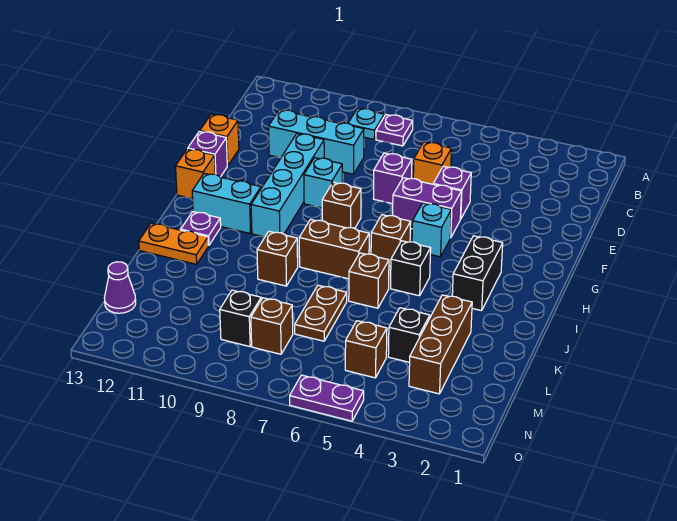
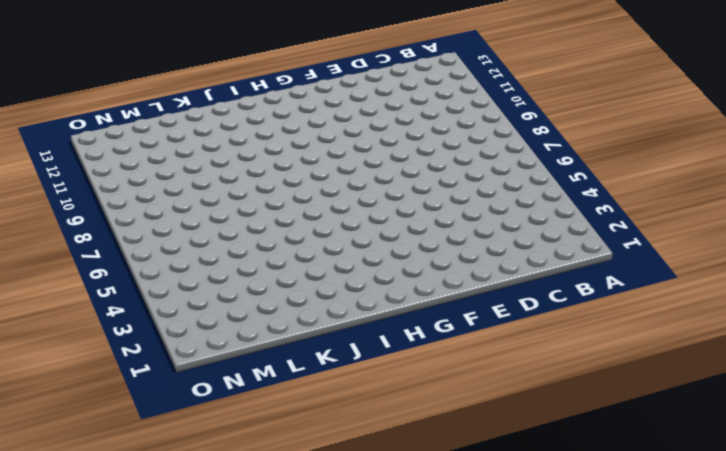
none -> purple plate B8 level 1
none -> cyan plate B9 level 1
none -> orange brick D6 level 1
none -> cyan brick D9:D11 level 1

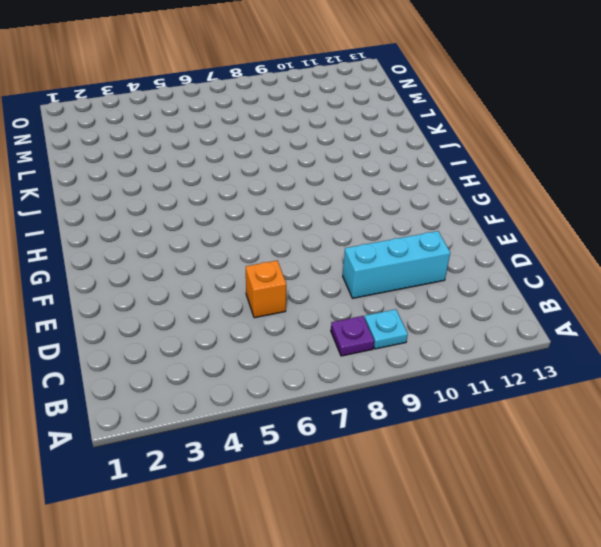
none -> purple brick E5 level 1
none -> purple brick E7 level 1
none -> cyan brick E10:H10 level 1
none -> orange brick E13 level 1

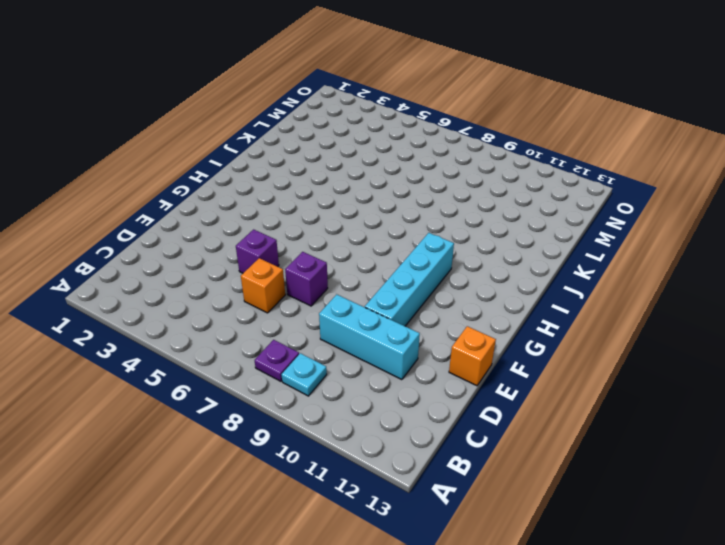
none -> purple brick F5:F6 level 1
none -> cyan brick F9 level 1
none -> purple brick F13 level 1
none -> cyan brick G5 level 1

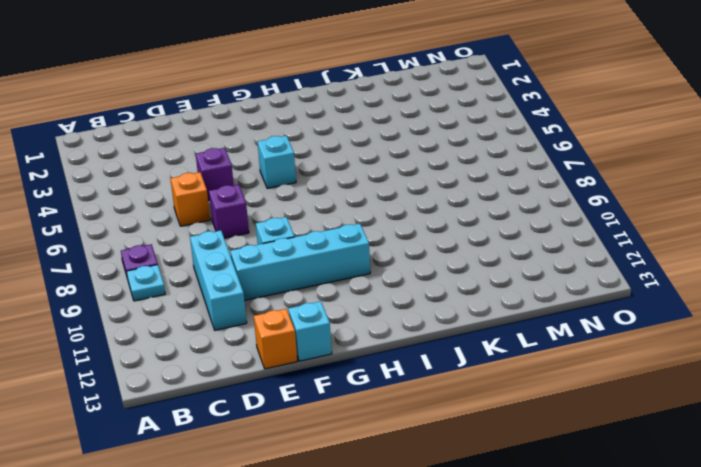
cyan brick F13 level 1 -> purple brick F13 level 1
none -> purple brick F5:F6 level 1
none -> brown brick G8 level 1
none -> orange brick G13 level 1
none -> black brick H3:I3 level 1

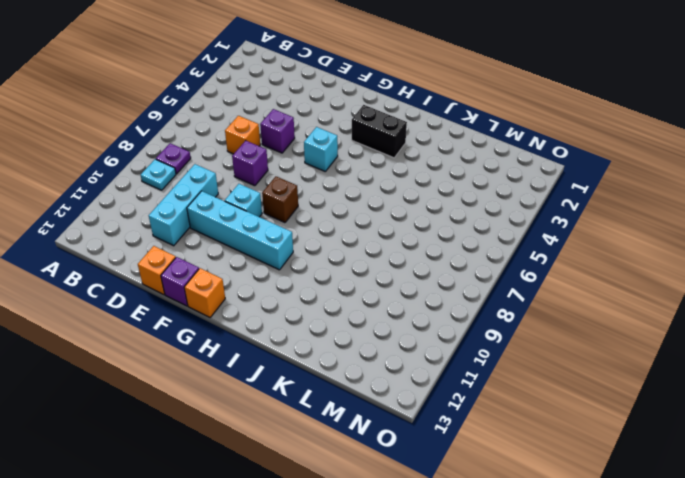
none -> purple brick F5:F6 level 1
none -> brown brick H6 level 1
none -> cyan brick H11:H12 level 1
none -> black brick I5 level 1

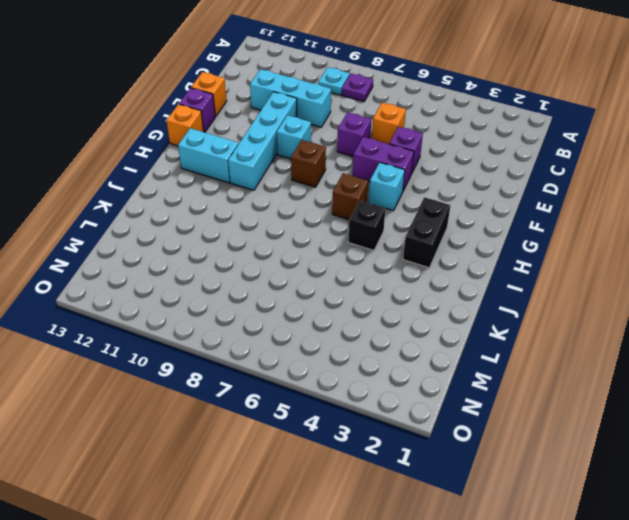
none -> brown brick I7:I8 level 1
none -> purple plate I12 level 1
none -> brown brick J6 level 1
none -> brown brick J9 level 1

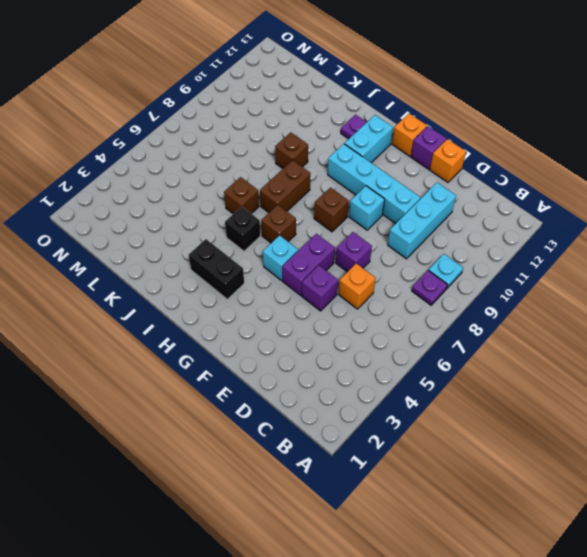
none -> orange plate J12:J13 level 1
none -> brown brick K3:M3 level 1
none -> brown plate K7:L7 level 1
none -> black brick L4 level 1

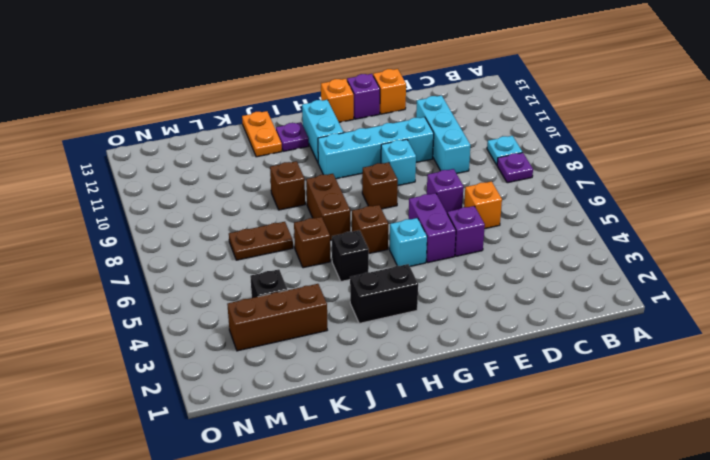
none -> brown brick M5 level 1
none -> brown brick M8 level 1
none -> black brick M9 level 1
none -> purple cone M13 level 1

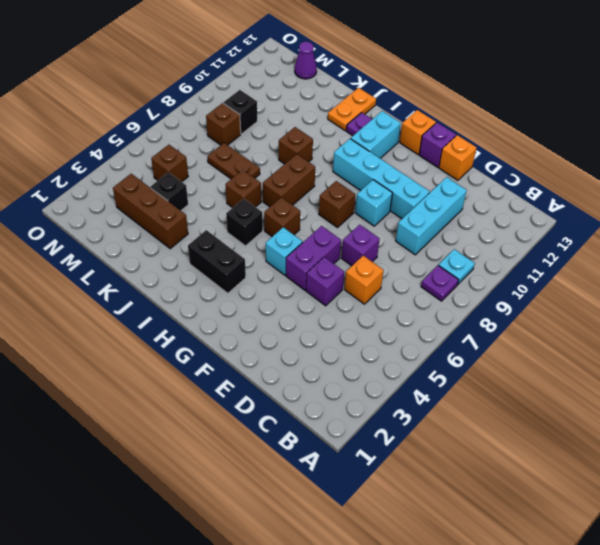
none -> purple plate O5:O6 level 1

